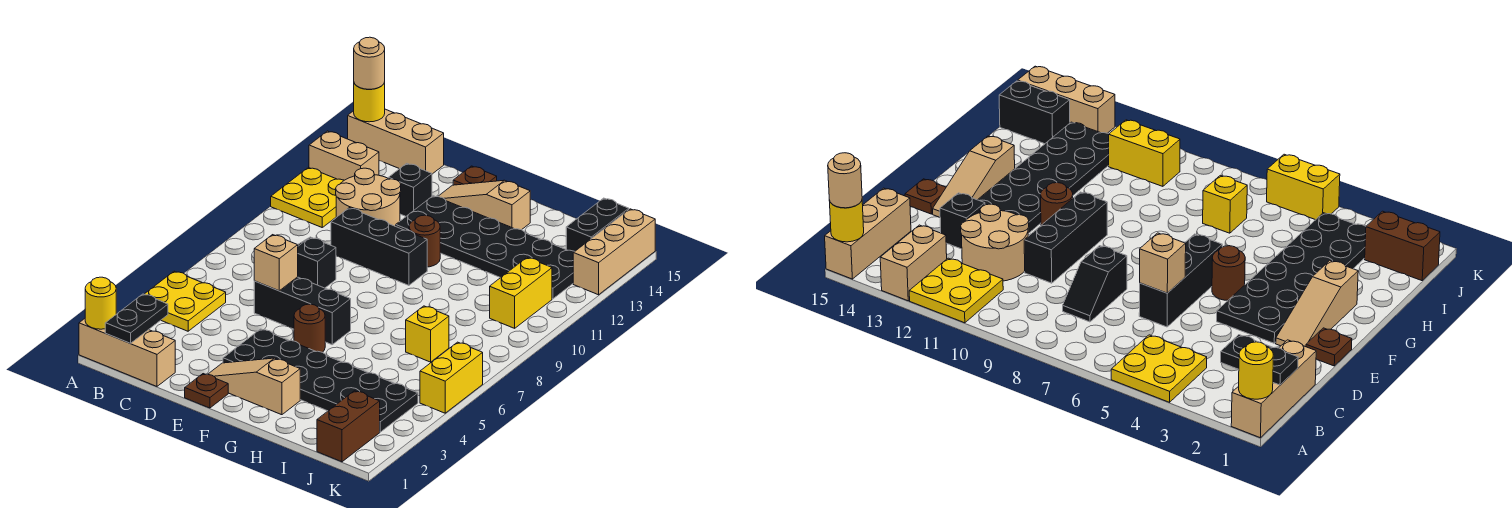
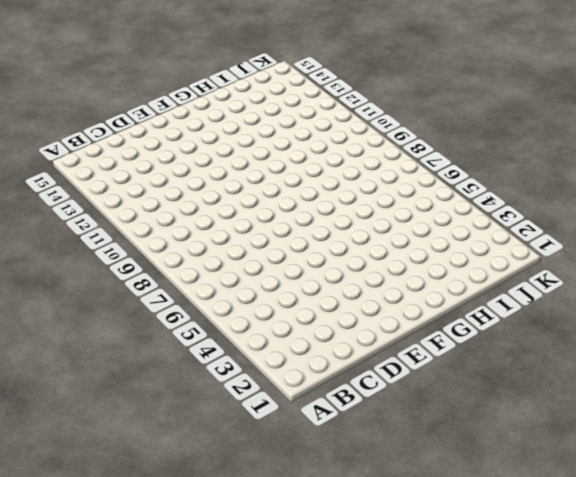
none -> tan brick A1:C1 level 1
none -> yellow plate A4:B5 level 1
none -> yellow plate A11:B12 level 1

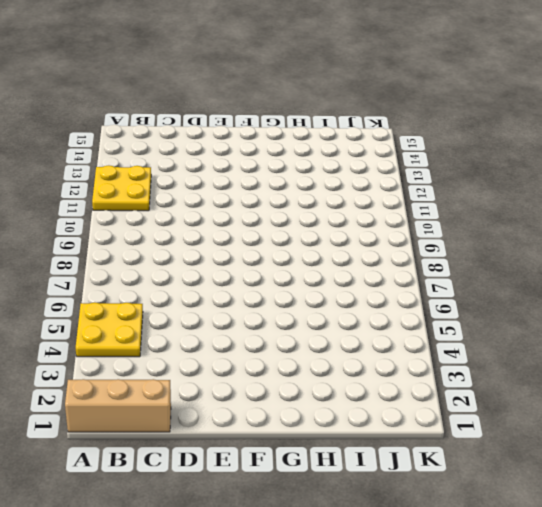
none -> tan brick A13:B13 level 1
none -> tan brick A15:C15 level 1
none -> black slope C8:D8 level 1 top D

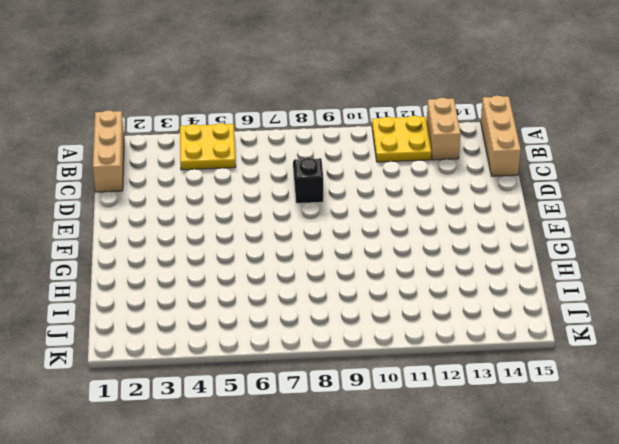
none -> tan round brick C11:D12 level 1
none -> black brick D6:F6 level 1
none -> black brick D10:F10 level 1

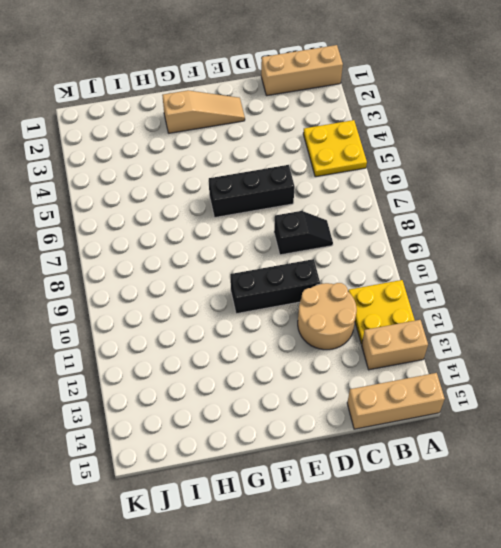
none -> black brick D13 level 1
none -> brown plate E1 level 1
none -> black plate E3:J4 level 1

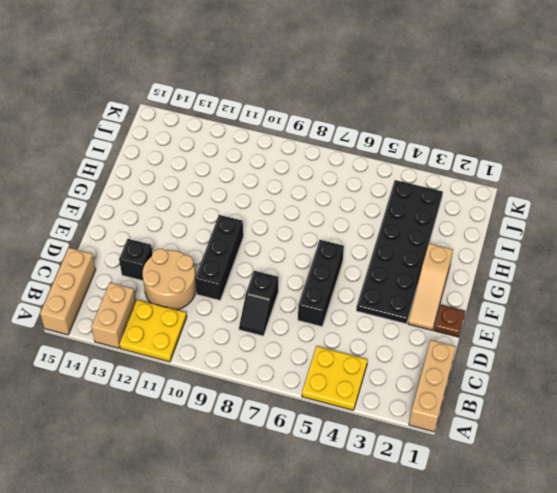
none -> black plate E12:J13 level 1
none -> tan slope E14:G14 level 1 top G
none -> brown plate E15 level 1

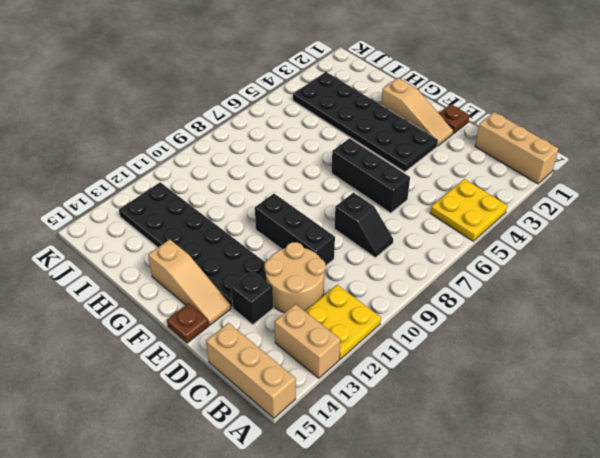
none -> brown round brick F5 level 1
none -> brown round brick F11 level 1
none -> yellow brick I7 level 1

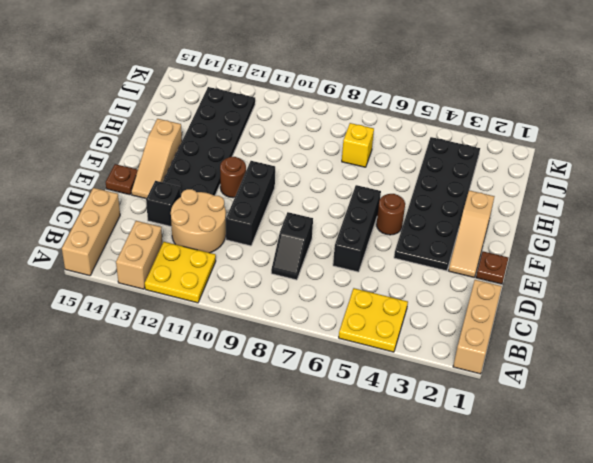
none -> brown brick J1:J2 level 1
none -> yellow brick J10:J11 level 1
none -> black brick J14:J15 level 1

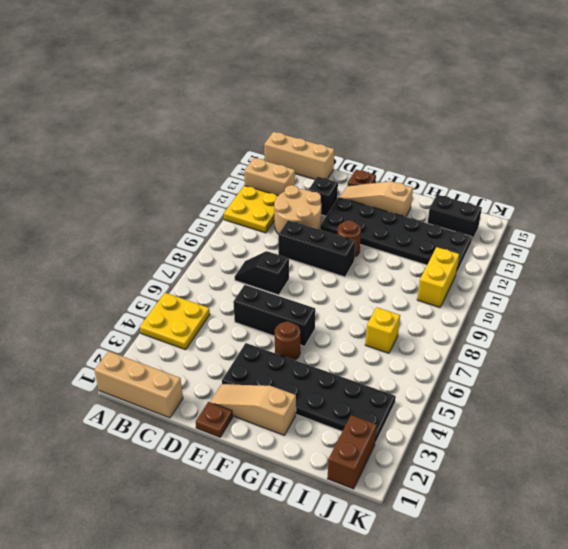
black brick I14:J14 level 1 -> black brick J14:J15 level 1
none -> yellow brick K5:K6 level 1
none -> tan brick K13:K15 level 1
none -> yellow round brick A1 level 2

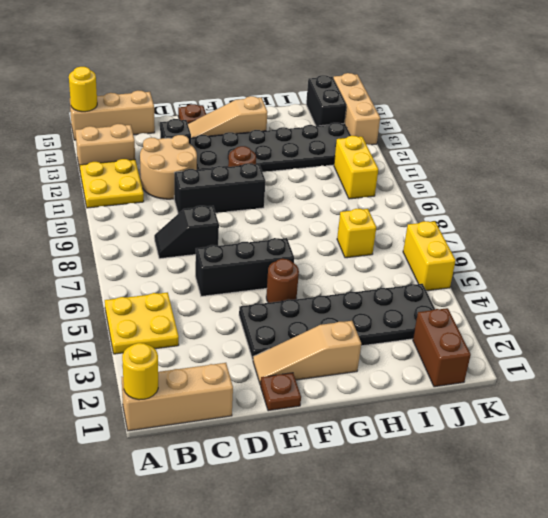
none -> black plate B1:B2 level 2
none -> tan brick D6 level 2
none -> tan round brick A15 level 3

